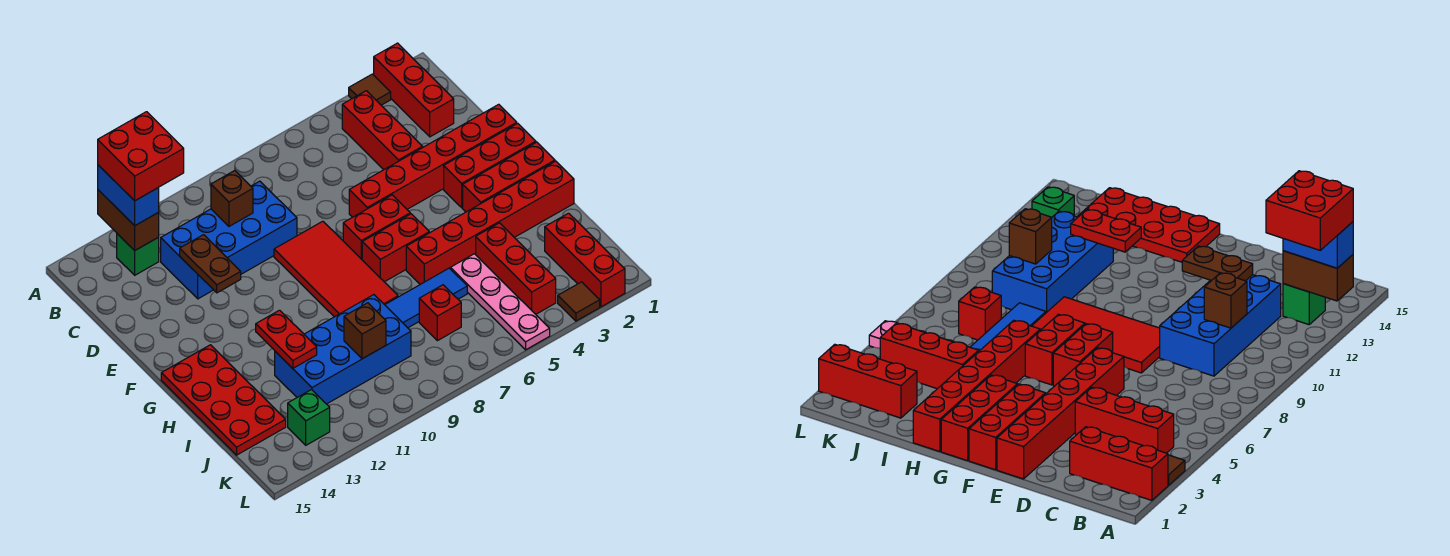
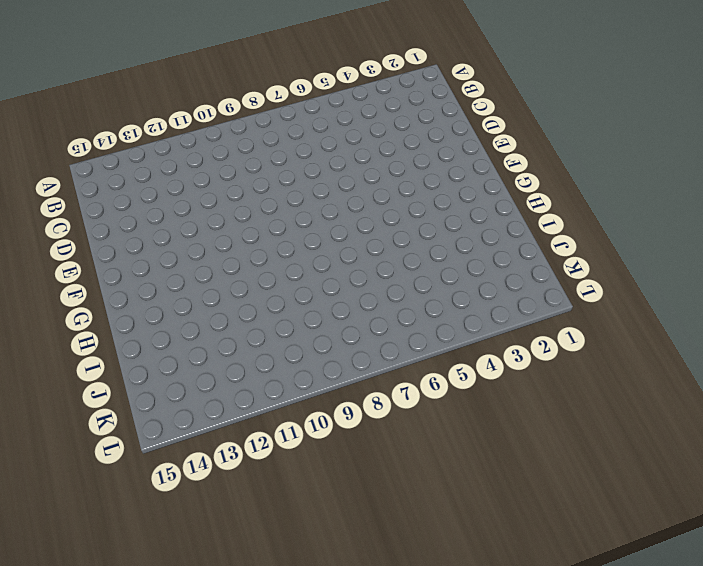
none -> red brick A2:C2 level 1
none -> brown tile A3 level 1
none -> red brick B4:D4 level 1

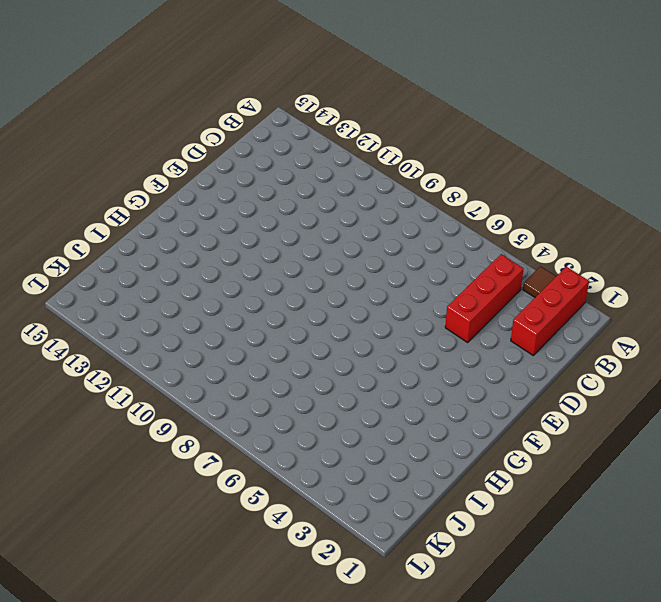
none -> green brick B13 level 1
none -> blue brick C9:D12 level 1
none -> red brick E1:E6 level 1

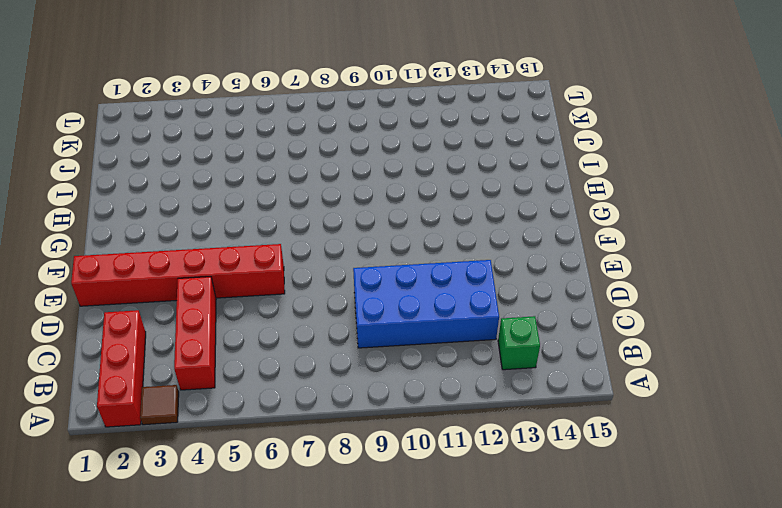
none -> red tile E8:H9 level 1
none -> red brick F1:F3 level 1
none -> red brick F6:F7 level 1

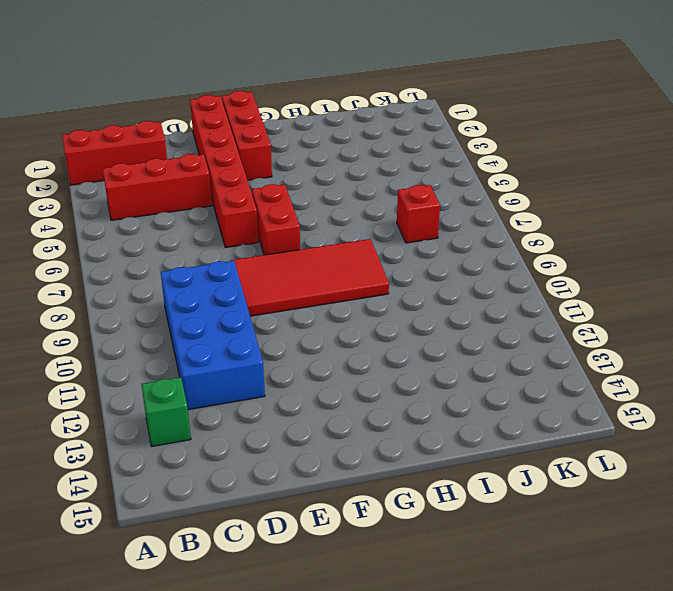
none -> brown tile A3 level 1
none -> red brick G1:G3 level 1
none -> red brick G6:G7 level 1

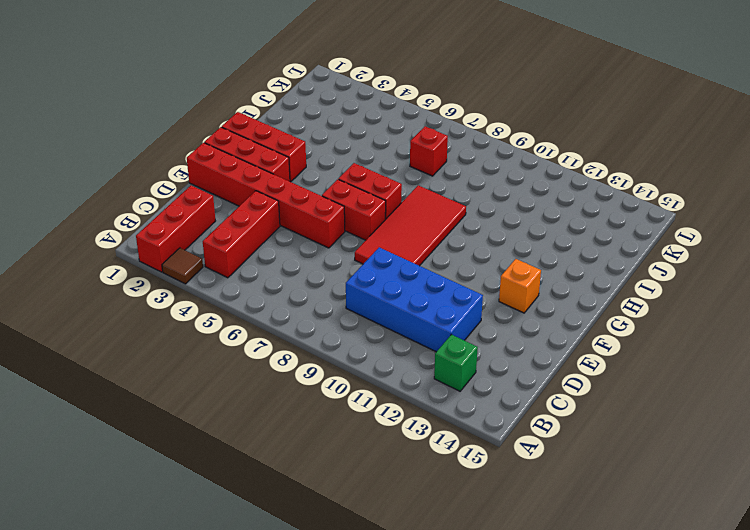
orange brick F13 level 1 -> none
none -> red plate G14:J15 level 1
none -> red brick H1:H6 level 1
none -> red brick I4:K4 level 1

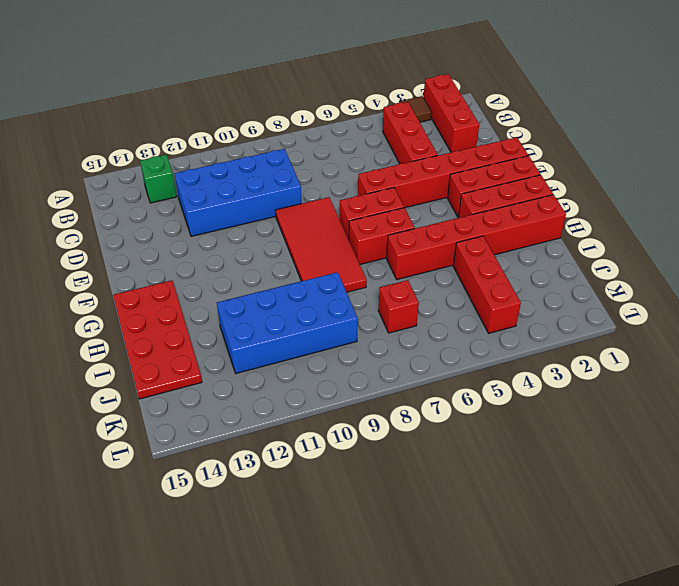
none -> pink plate I5:L5 level 1
none -> blue tile I6:I8 level 1
none -> red brick J2:L2 level 1

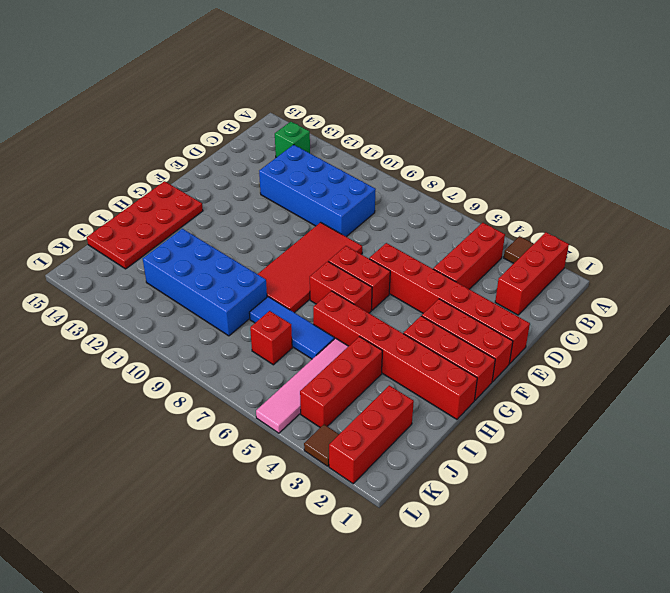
pink tile I5:L5 level 1 -> pink plate I5:L5 level 1
none -> green brick K13 level 1
none -> brown brick A13:B13 level 2
none -> brown brick C10 level 2

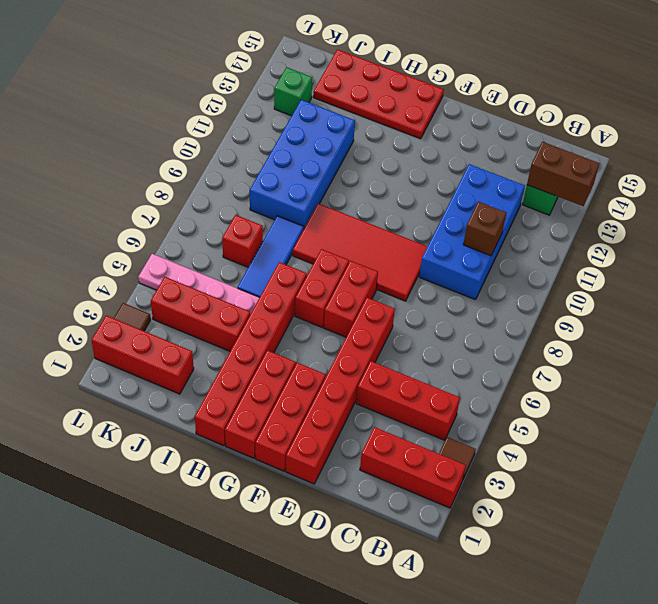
none -> brown plate D12:E12 level 2
none -> red plate H12:I12 level 2
none -> brown brick J10 level 2

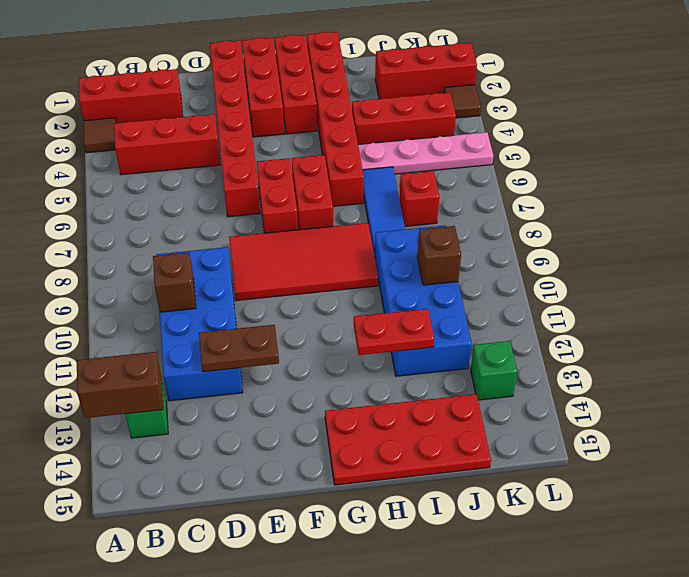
none -> blue brick A13:B13 level 3
none -> red brick A12:B13 level 4

